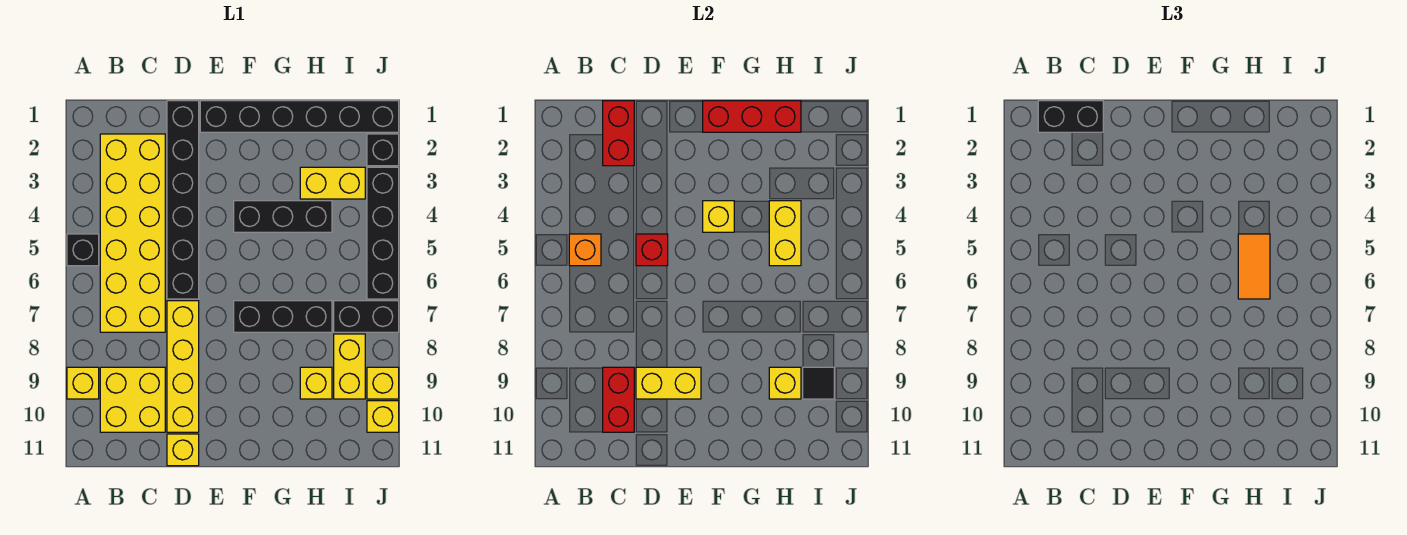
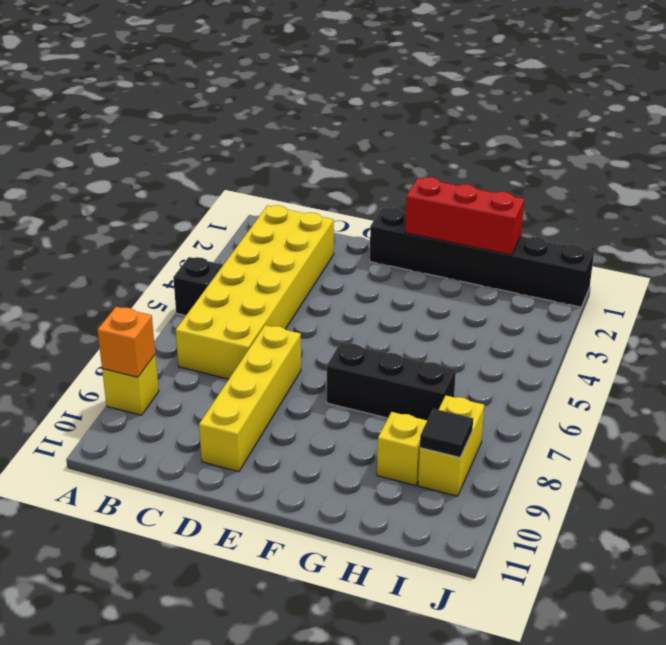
orange brick A9 level 2 -> orange brick B5 level 2
none -> yellow brick B9:C10 level 1
none -> black brick D1:D6 level 1
none -> yellow brick D11 level 1
none -> black brick F4:H4 level 1

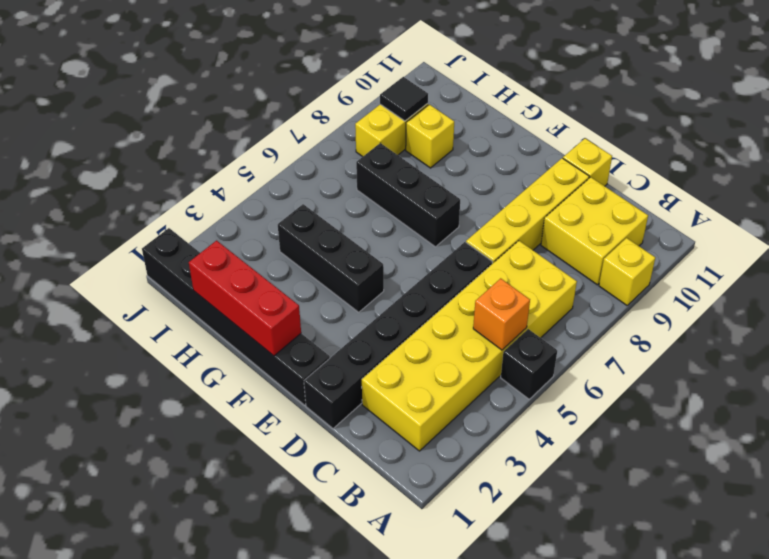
none -> yellow brick H3:I3 level 1
none -> black brick I7:J7 level 1
none -> black brick J2 level 1
none -> black brick J3:J6 level 1

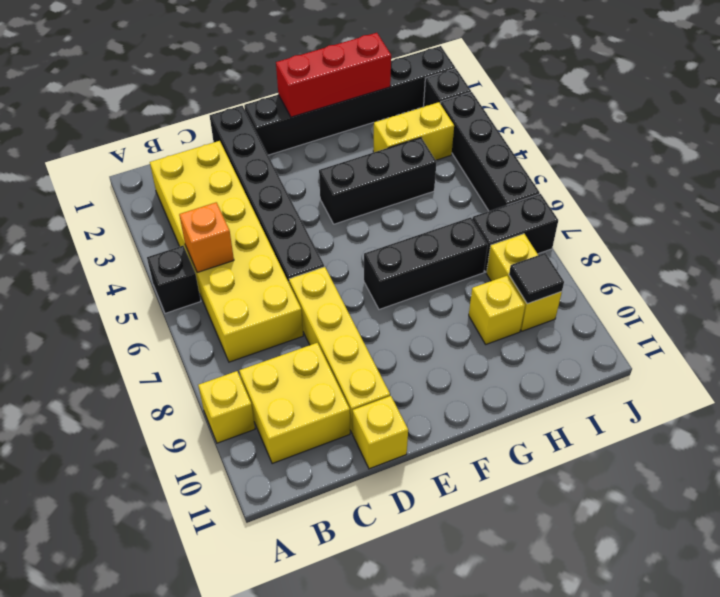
none -> yellow brick J9 level 1
none -> yellow brick J10 level 1
none -> red brick C1:C2 level 2
none -> red brick C9:C10 level 2

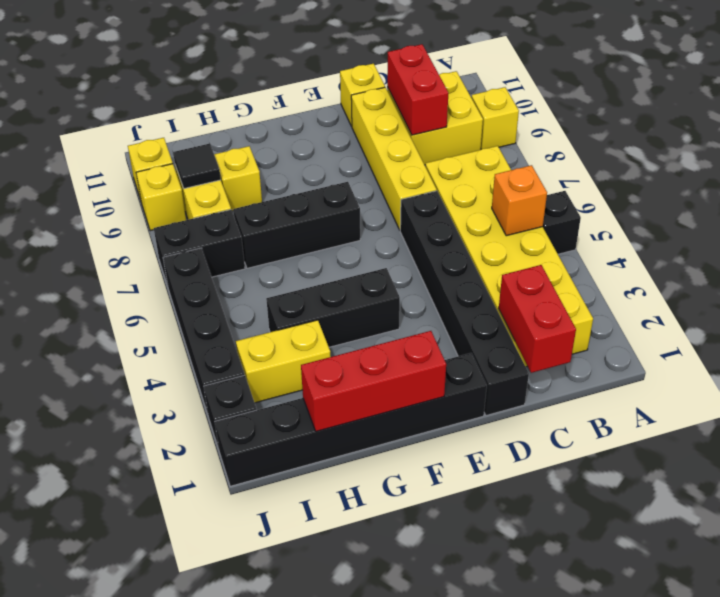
none -> red brick D5 level 2
none -> yellow brick D9:E9 level 2
none -> yellow brick F4 level 2
none -> yellow brick H4:H5 level 2

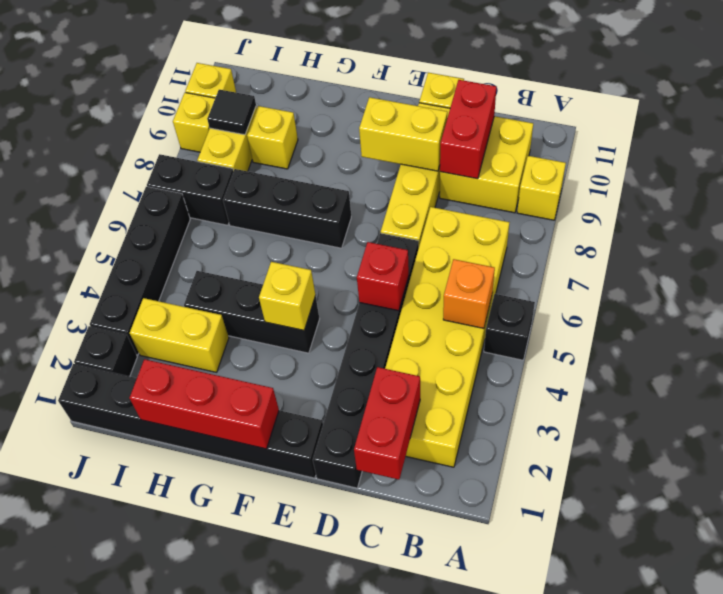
none -> yellow brick H4:H5 level 2
none -> yellow brick H9 level 2
none -> black brick B1:C1 level 3
none -> orange tile H5:H6 level 3

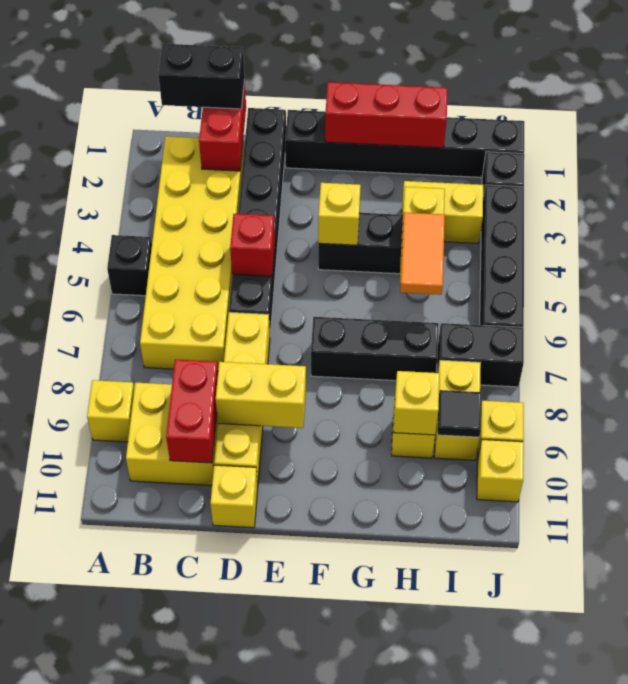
none -> orange brick B5 level 2

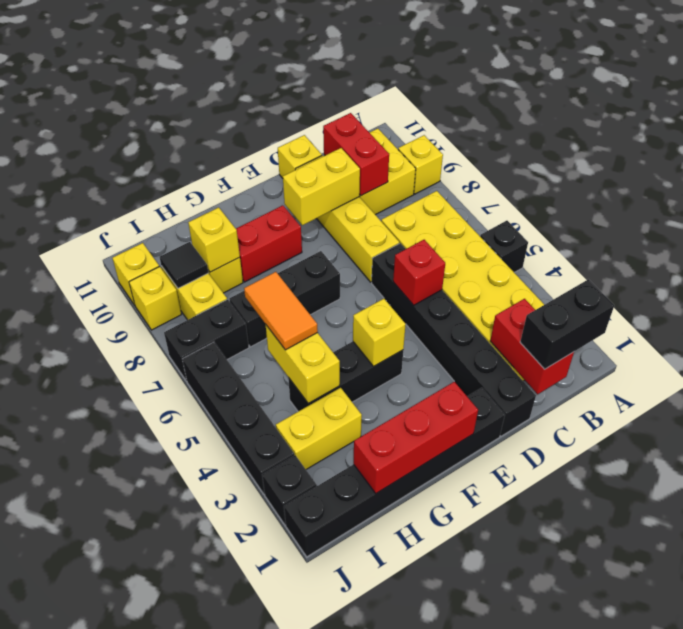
red brick F9:G9 level 1 -> none
none -> orange brick B5 level 2

